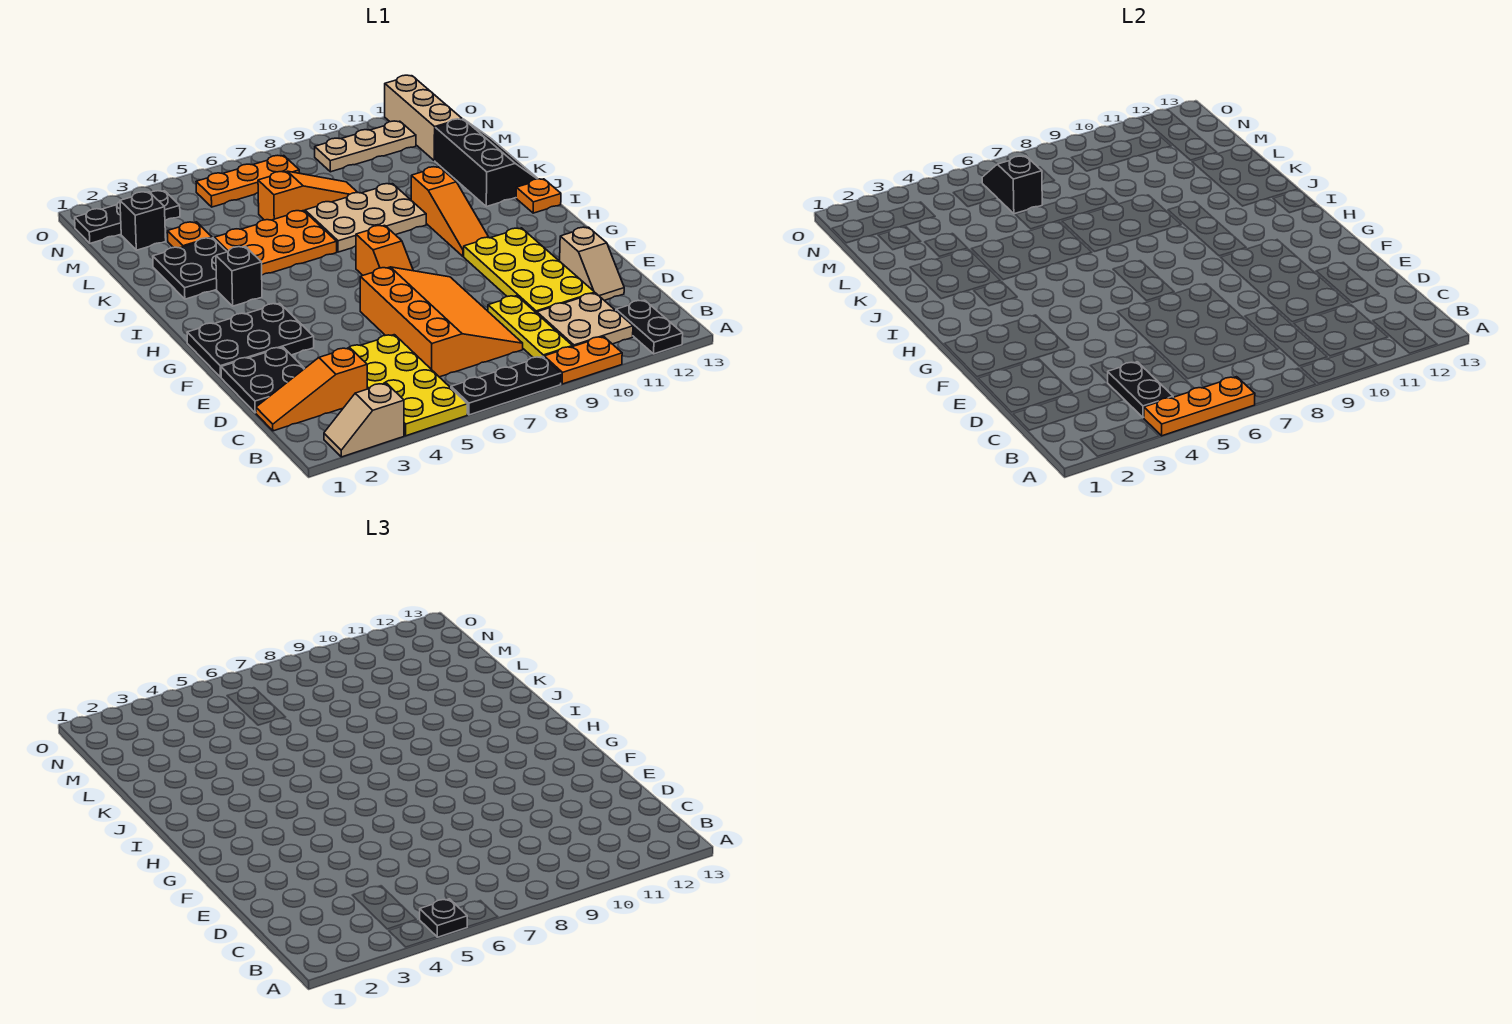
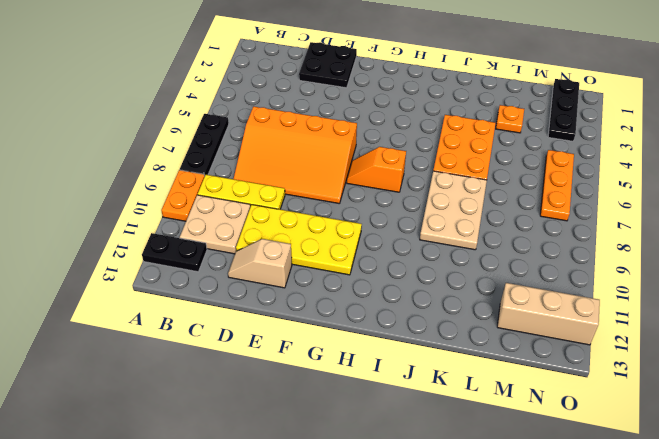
none -> tan slope A2:A3 level 1 top 3
none -> yellow plate A4:D5 level 1
none -> orange slope C1:C3 level 1 top 3
none -> black plate F1:G3 level 1

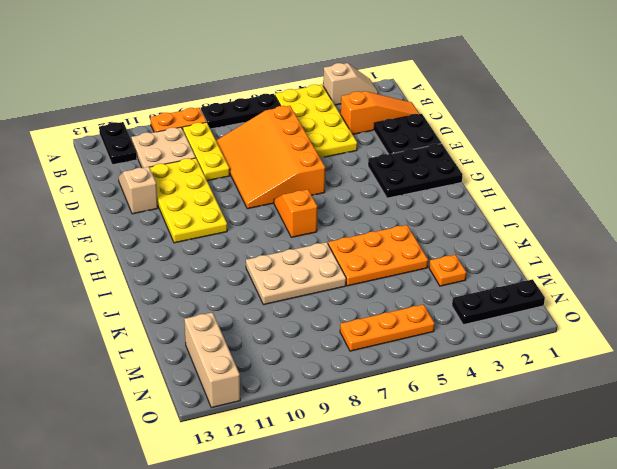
none -> orange slope H10:J10 level 1 top J
none -> black brick I3 level 1
none -> orange plate I13 level 1
none -> black plate J2:K3 level 1

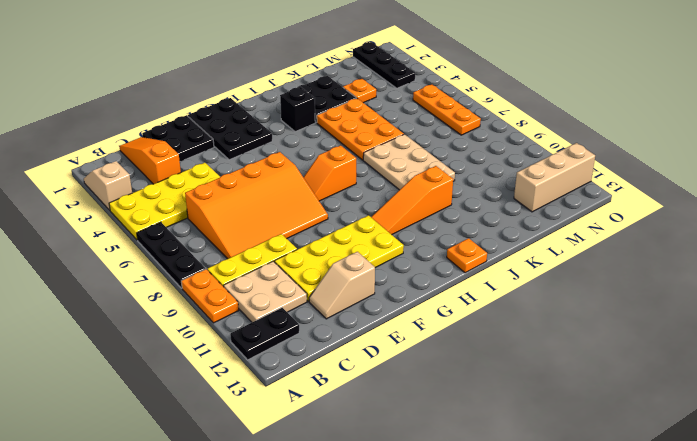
none -> black slope J12:L13 level 1 top 12
none -> orange slope L6:L8 level 1 top 6
none -> black brick M2 level 1
none -> tan plate N9:N11 level 1

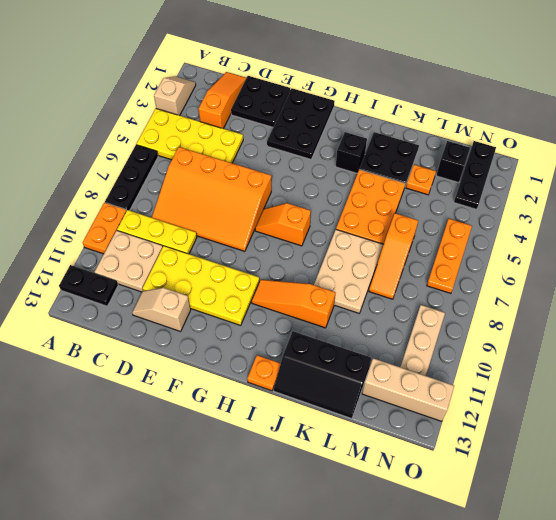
none -> orange plate A4:A6 level 2
none -> black plate B4:C4 level 2
none -> black slope M6:N6 level 2 top M
none -> black plate A5 level 3

